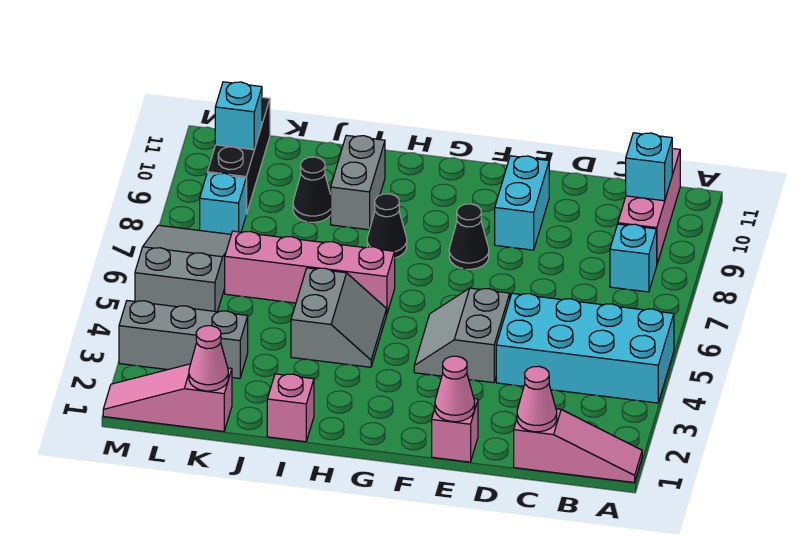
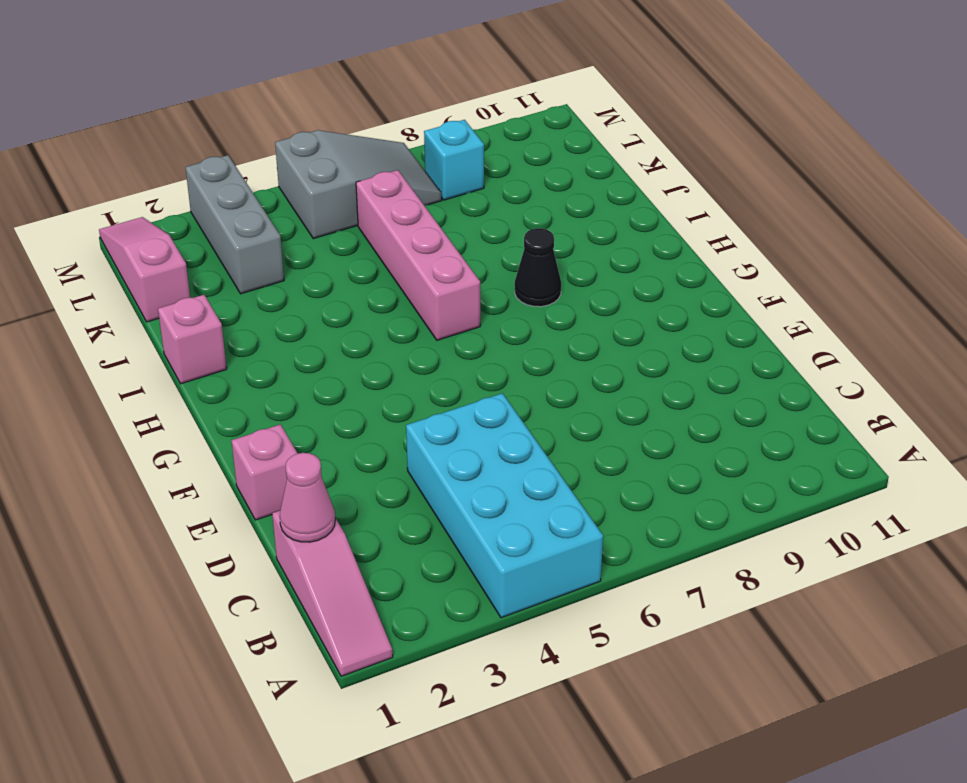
none -> cyan brick B8 level 1
none -> pink brick B9:B11 level 1
none -> grey slope E4:F5 level 1 top E

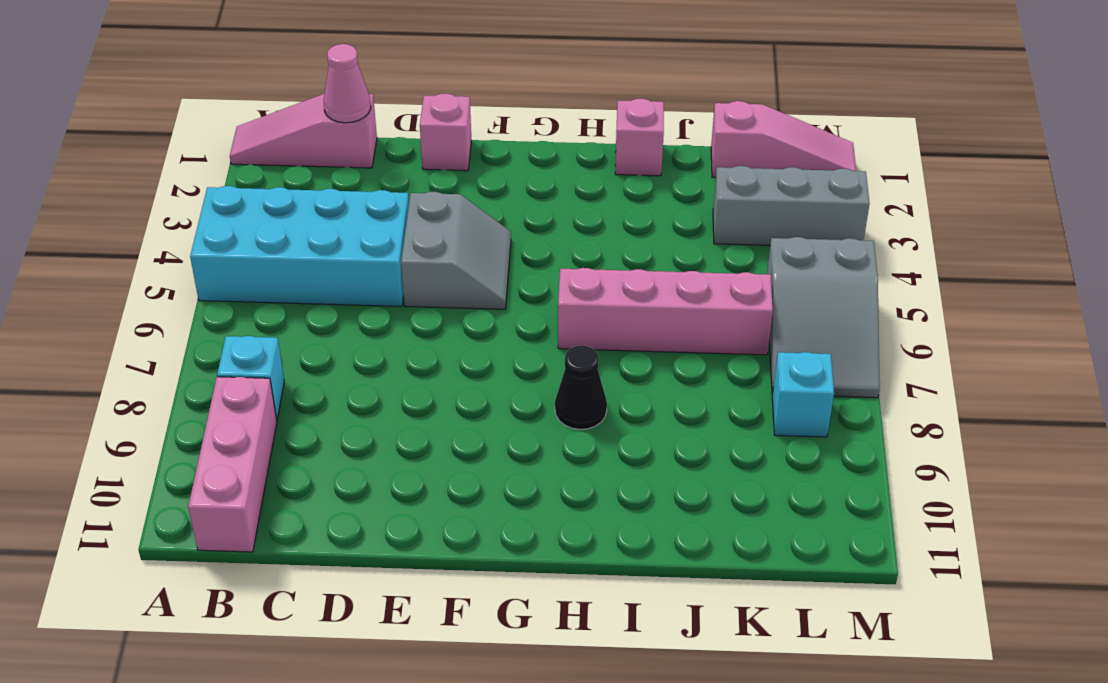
none -> cyan brick E9:E10 level 1
none -> black cone F8 level 1
none -> grey slope H4:I5 level 1 top I

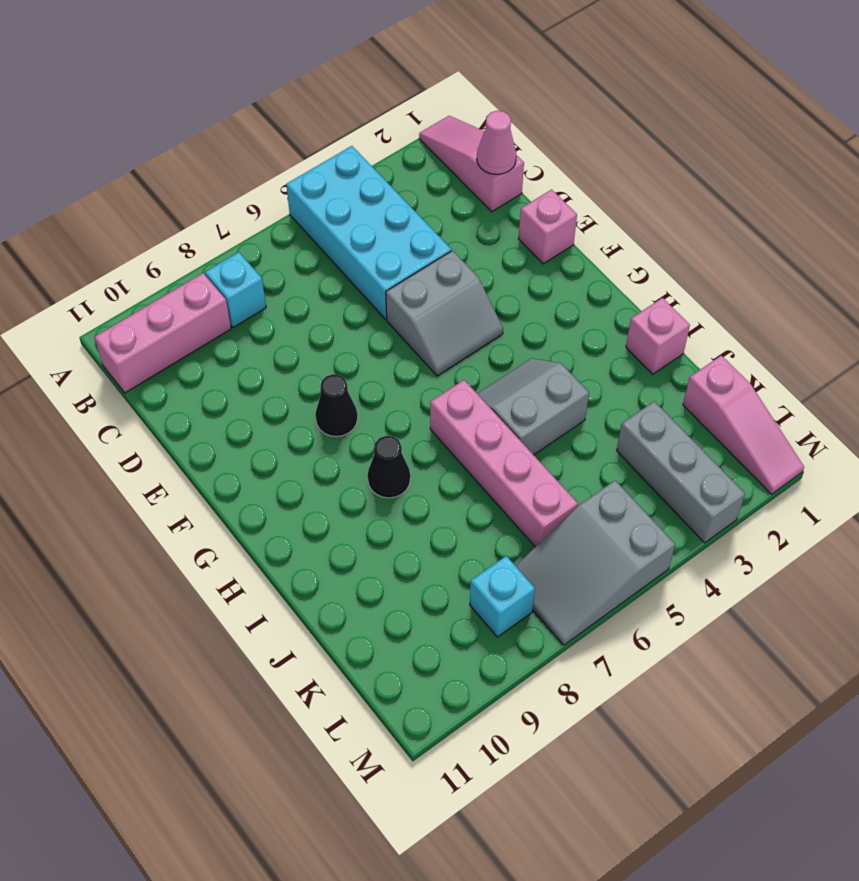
none -> cyan brick E9:E10 level 1
none -> grey brick I9:I10 level 1
none -> black cone J9 level 1

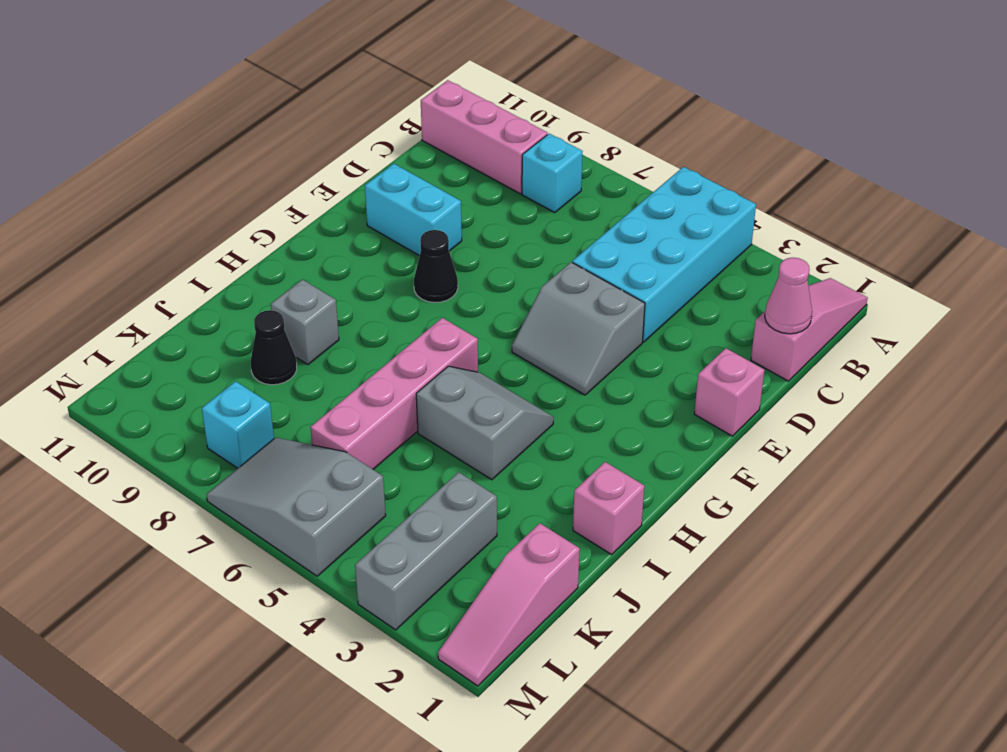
grey brick I9 level 1 -> grey brick I9:I10 level 1
none -> black cone H8 level 1
none -> black brick L9:L11 level 1
none -> cyan brick B10 level 2

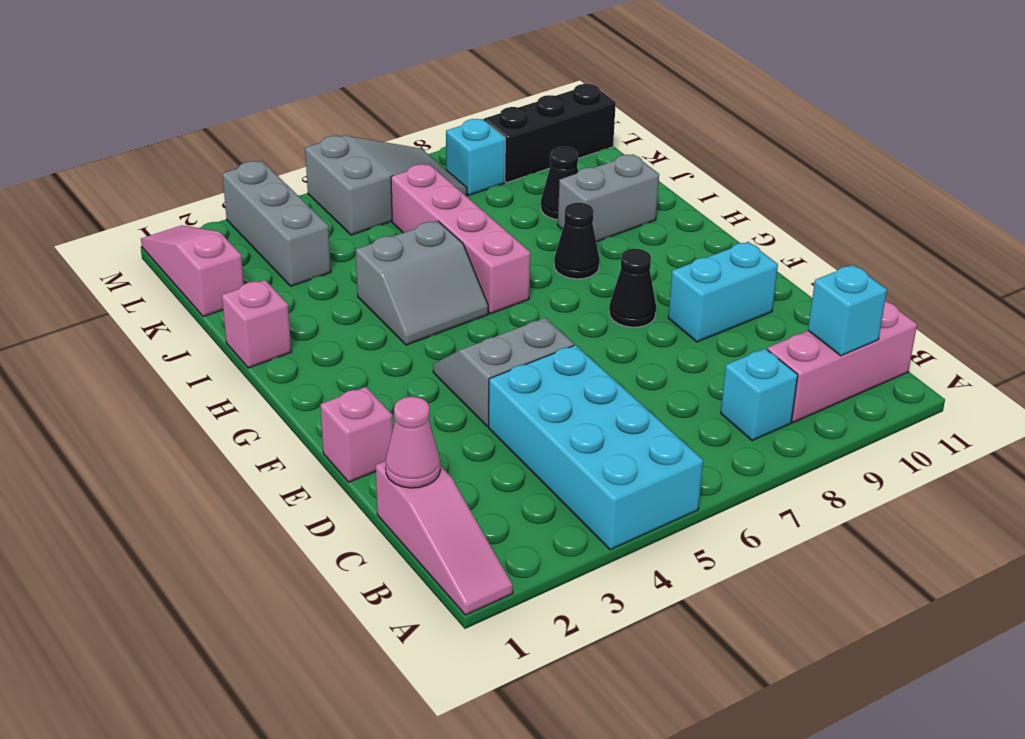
none -> pink cone E1 level 2
none -> pink cone K1 level 2
none -> cyan brick L10 level 2

